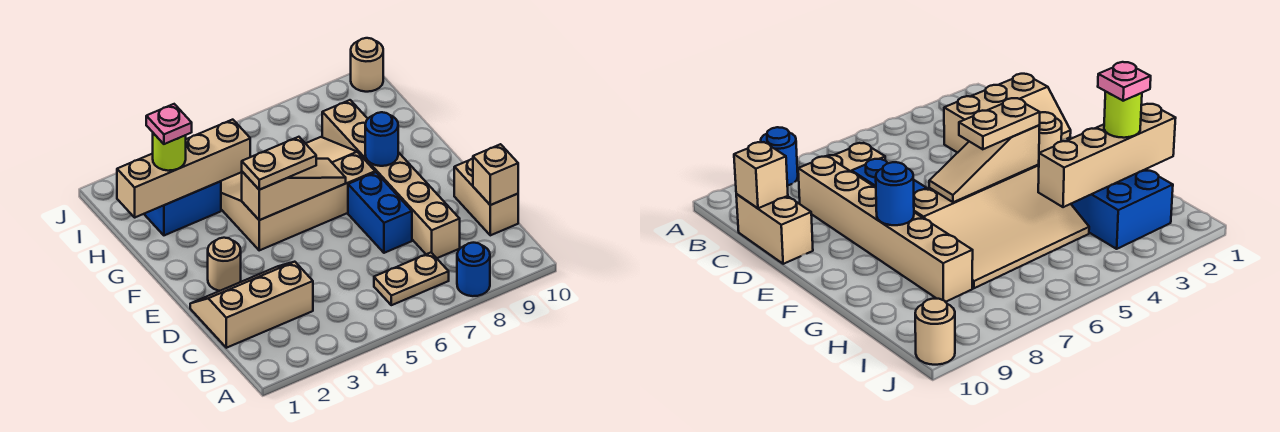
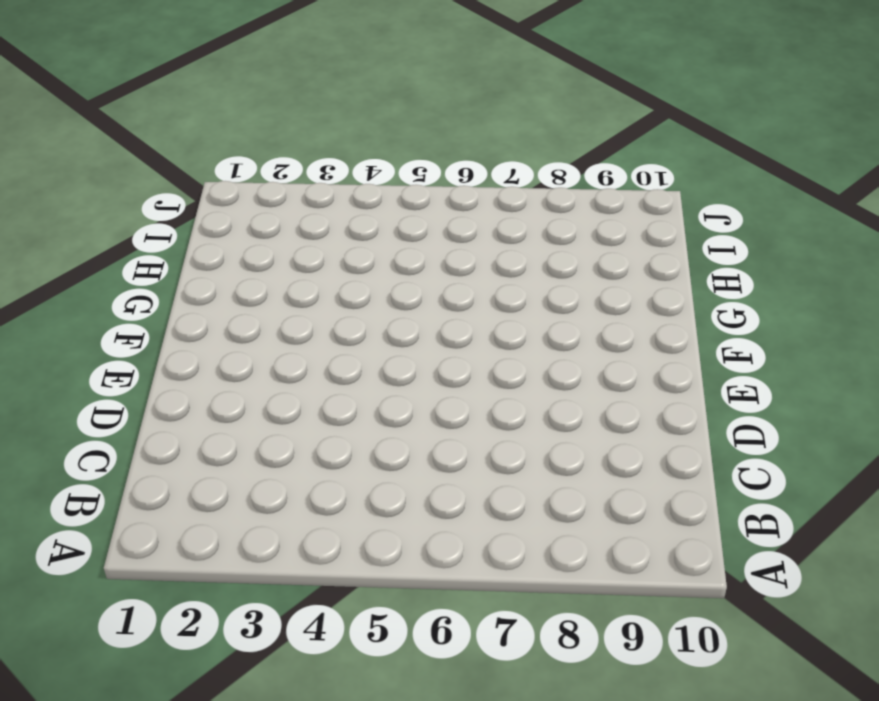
none -> blue round brick A8 level 1
none -> tan plate B6:B7 level 1
none -> tan slope C1:D3 level 1 top C

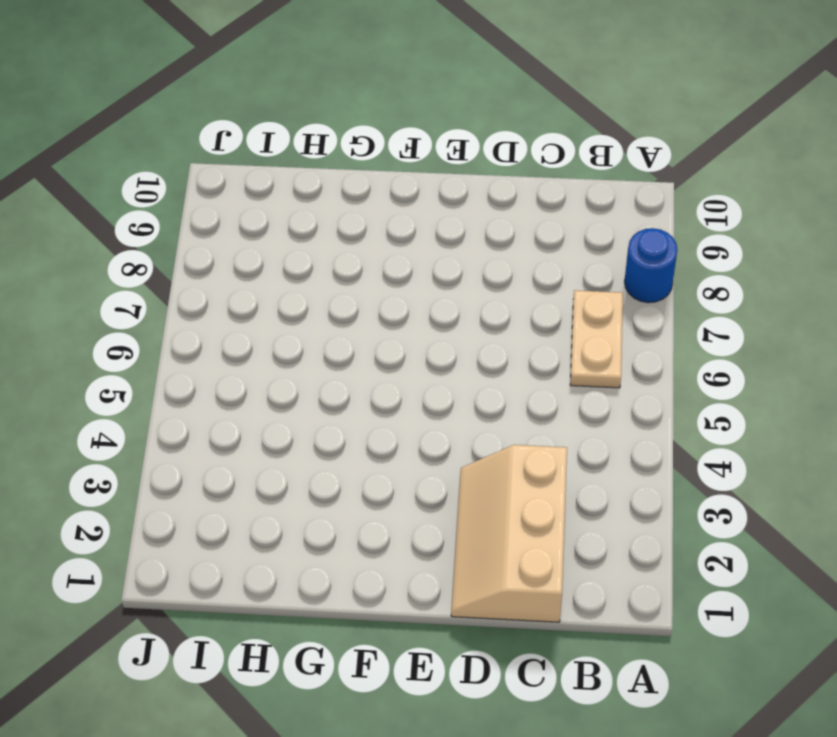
none -> tan brick C8:H8 level 1
none -> tan brick C10:D10 level 1
none -> blue brick D7:E7 level 1

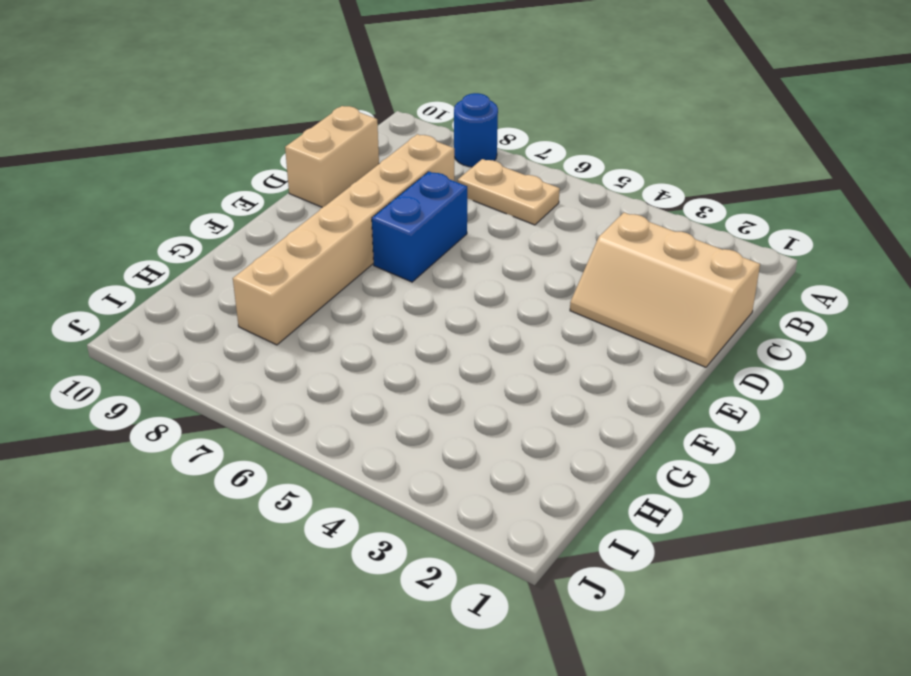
none -> tan round brick E2 level 1
none -> tan slope F4:H7 level 1 top F
none -> blue brick H2:I3 level 1

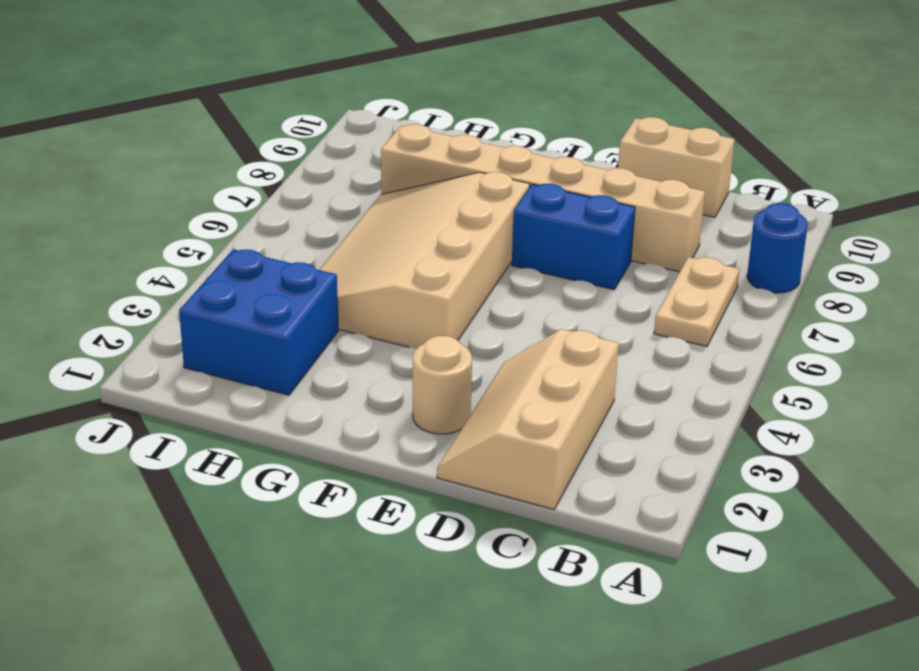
none -> tan round brick J10 level 1
none -> tan brick C10 level 2
none -> tan slope F4:F6 level 2 top 4

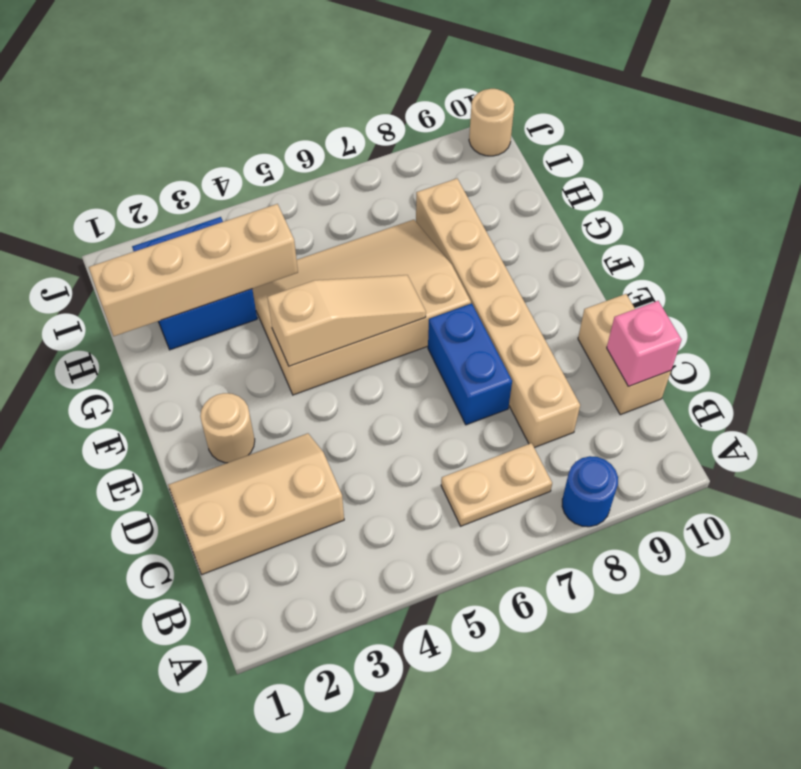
pink brick C10 level 2 -> tan brick C10 level 2
none -> blue round brick F8 level 2
none -> tan plate F4:F5 level 3
none -> lime round brick H2 level 3

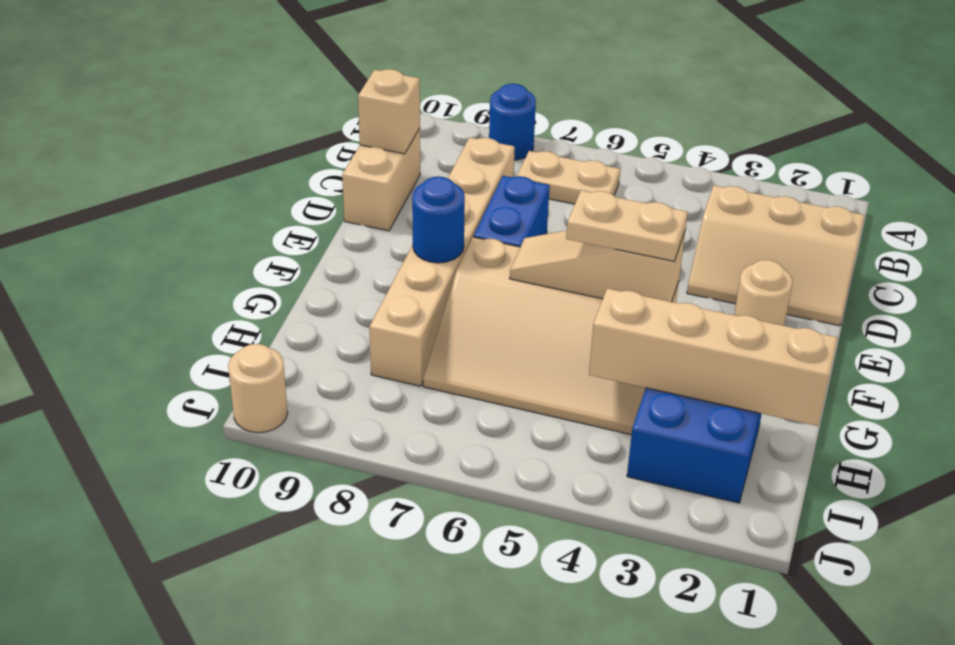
none -> lime round brick H2 level 3
none -> pink plate H2 level 4

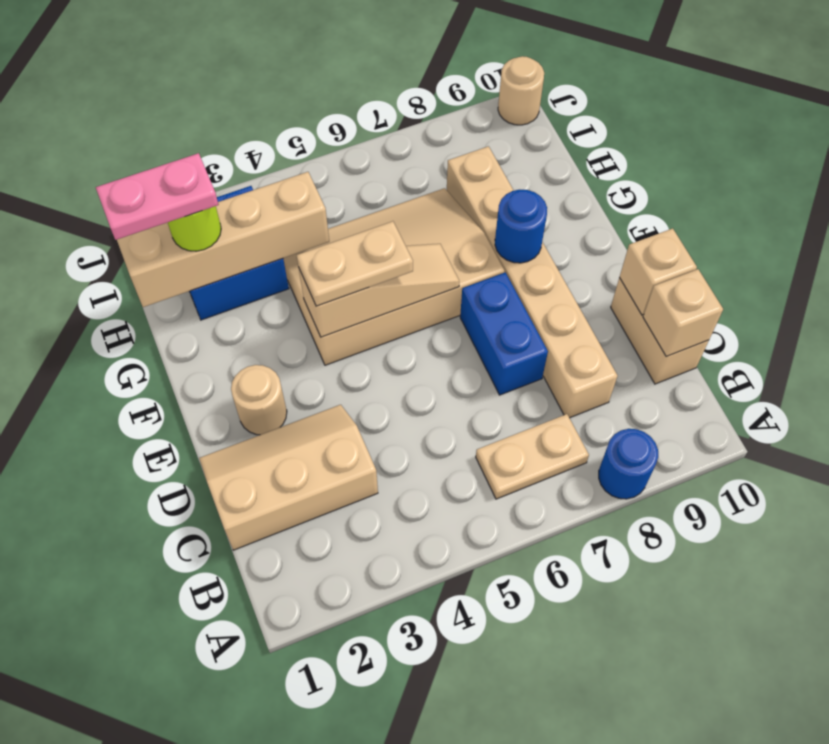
tan brick D10 level 2 -> none
pink plate H1:H2 level 4 -> pink plate H2 level 4

